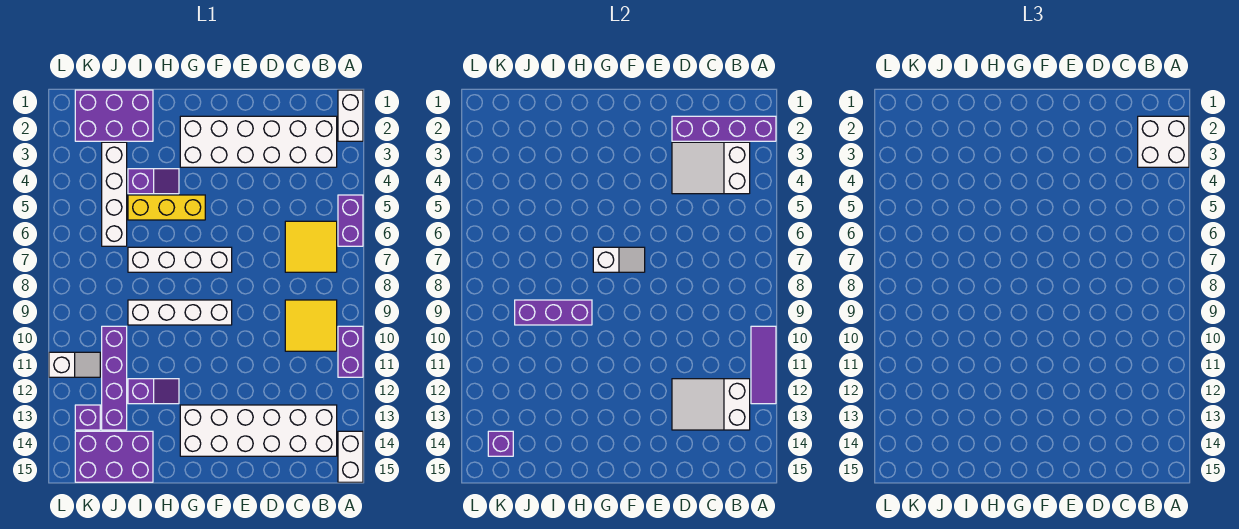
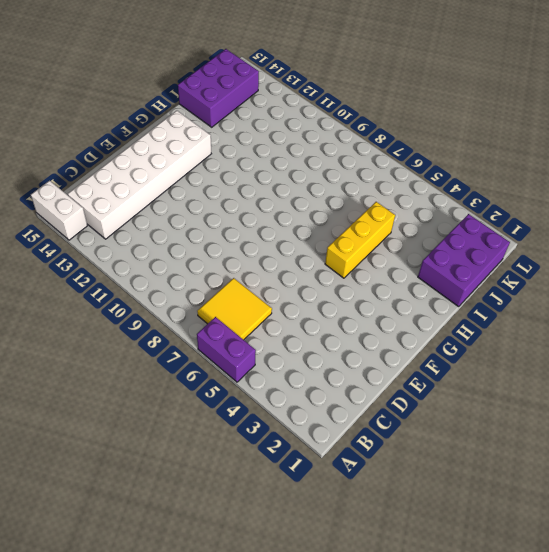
none -> white brick A1:A2 level 1
none -> purple brick A10:A11 level 1
none -> white brick B2:G3 level 1

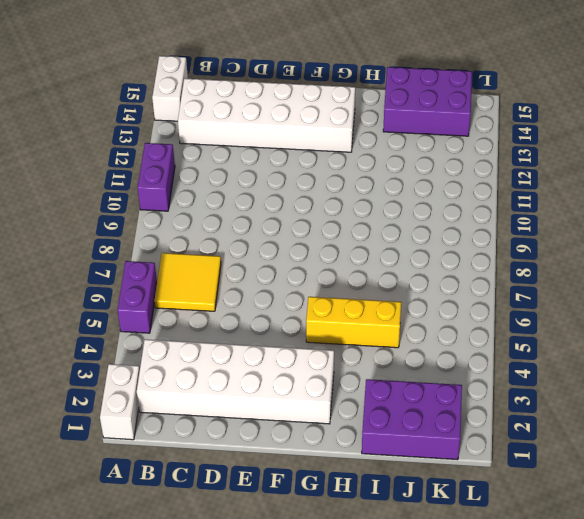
none -> yellow tile B9:C10 level 1
none -> white brick F7:I7 level 1
none -> white brick F9:I9 level 1

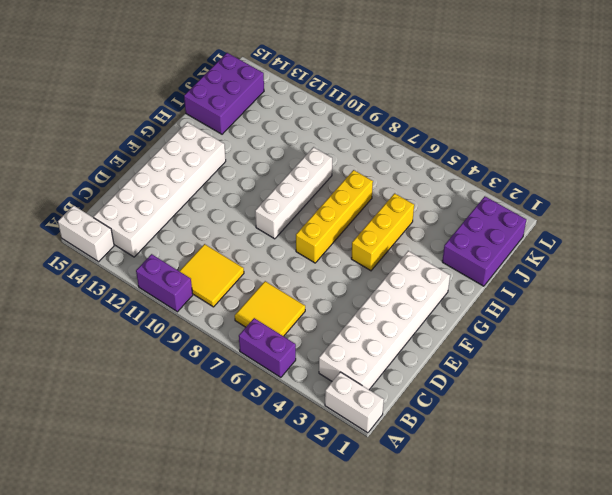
yellow brick F7:I7 level 1 -> white brick F7:I7 level 1
none -> purple slope H4:I4 level 1 top I
none -> purple slope H12:I12 level 1 top I
none -> white brick J3:J6 level 1

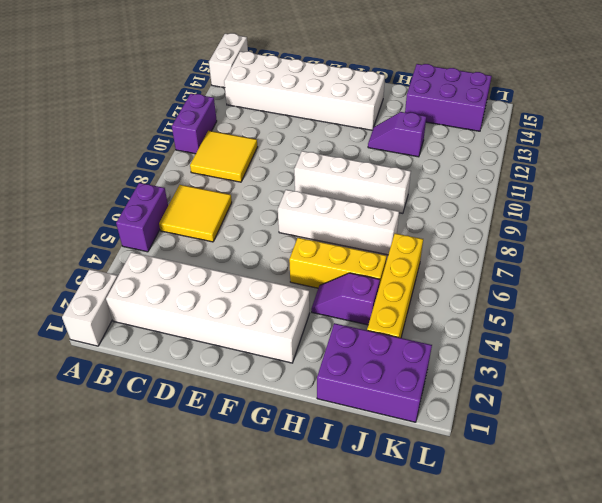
yellow brick J3:J6 level 1 -> white brick J3:J6 level 1
none -> purple brick J10:J13 level 1
none -> white slope K11:L11 level 1 top L
none -> purple brick K13 level 1

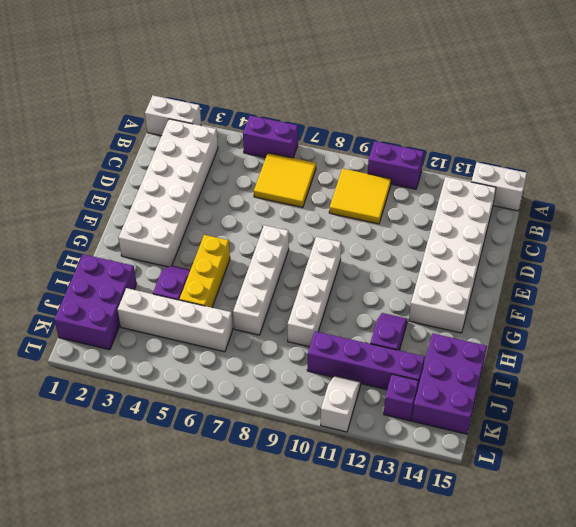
none -> purple brick A2:D2 level 2
none -> purple tile A10:A12 level 2
none -> white slope B3:D4 level 2 top B

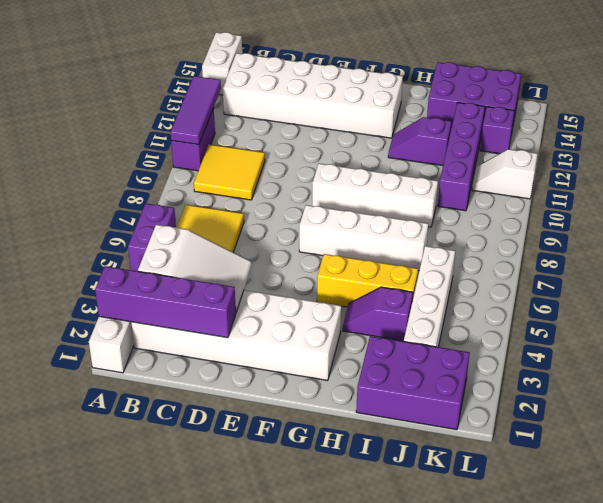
none -> white slope B12:D13 level 2 top B
none -> white slope F7:G7 level 2 top G
none -> purple brick H9:J9 level 2

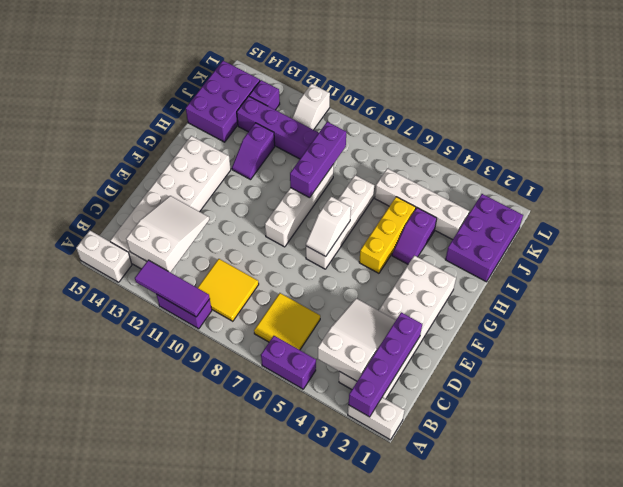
none -> purple brick K14 level 2
none -> white brick A2:B3 level 3

